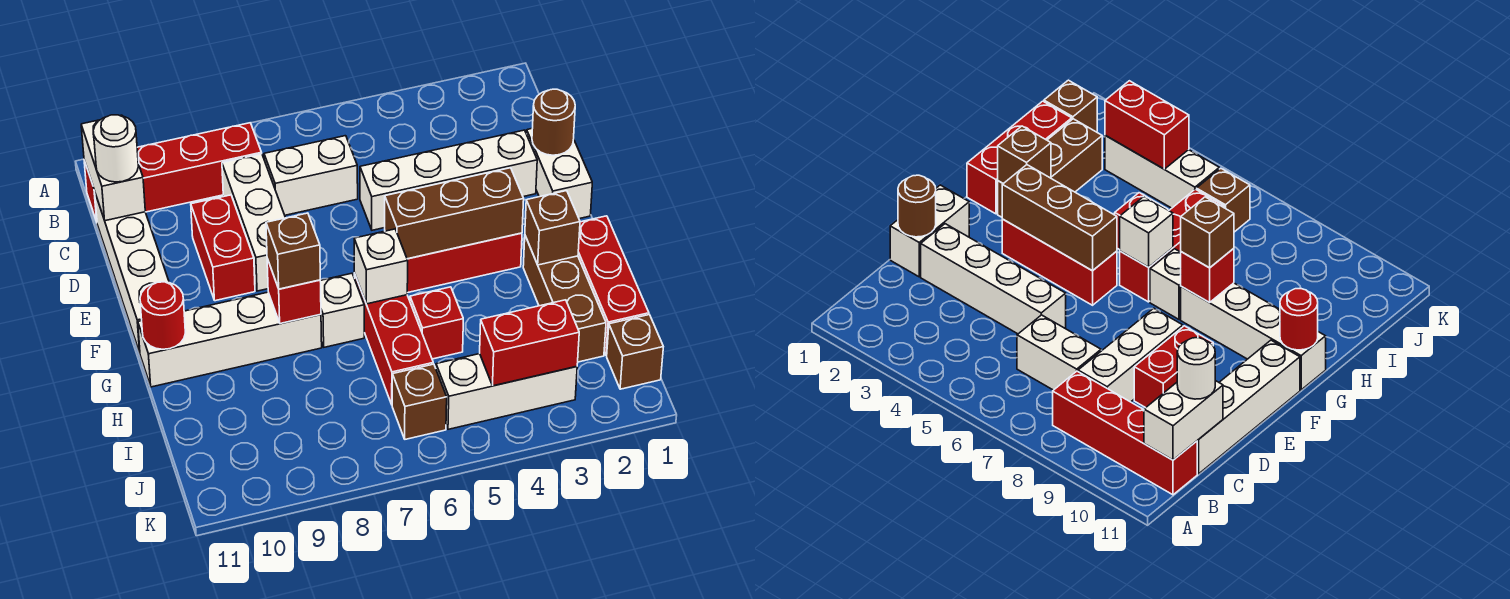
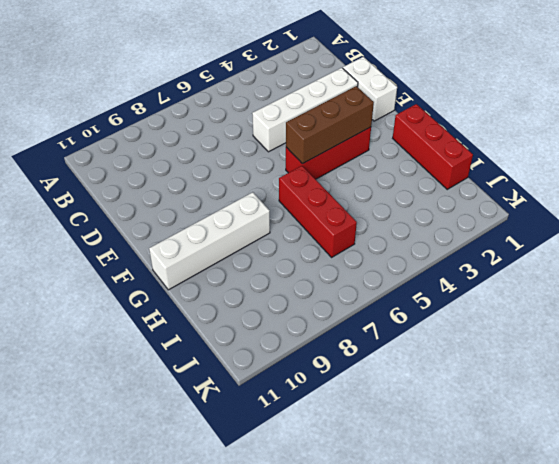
none -> red brick B8:B11 level 1
none -> white brick C6:C7 level 1
none -> white brick C8:E8 level 1

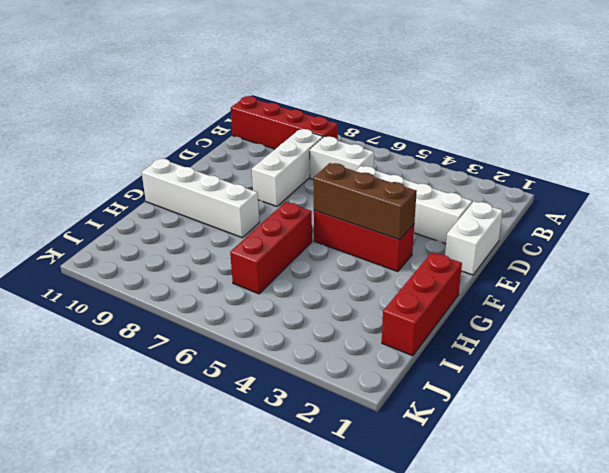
none -> white brick C11:F11 level 1
none -> red brick D9:E9 level 1
none -> brown brick G2:I2 level 1

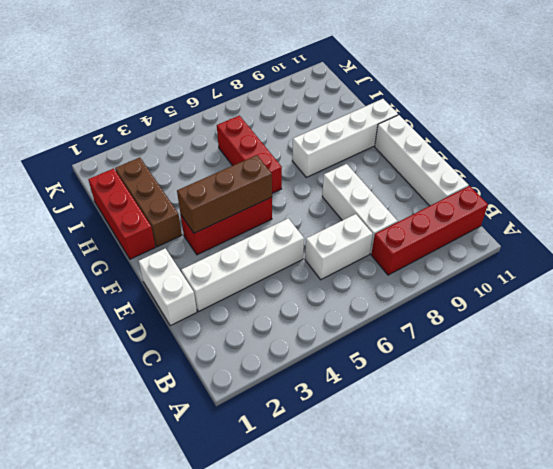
none -> red brick D9:E9 level 1
none -> white brick G7 level 1
none -> red brick H5 level 1

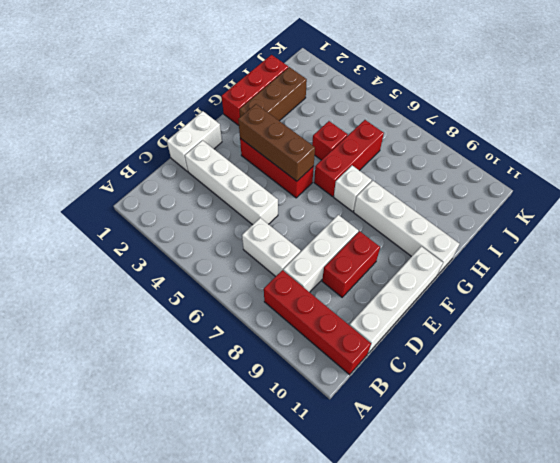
none -> brown brick J1 level 1
none -> white brick J3:J5 level 1
none -> brown brick J6 level 1

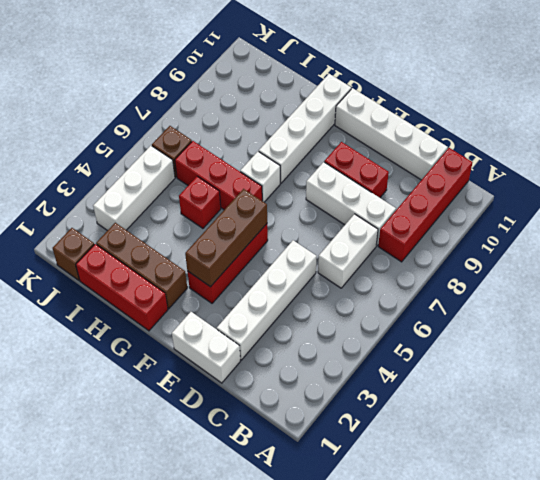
none -> white brick B11:C11 level 2
none -> brown round brick D1 level 2
none -> brown brick G2 level 2

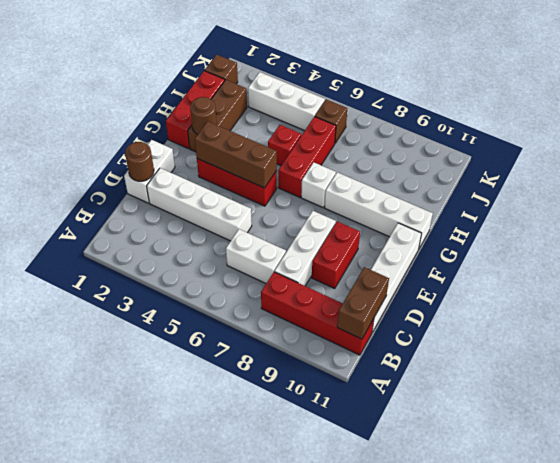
brown brick B11:C11 level 2 -> white brick B11:C11 level 2
brown round brick G2 level 2 -> brown brick G2 level 2
none -> white brick G6 level 2
none -> red brick G8 level 2
none -> red round brick G11 level 2

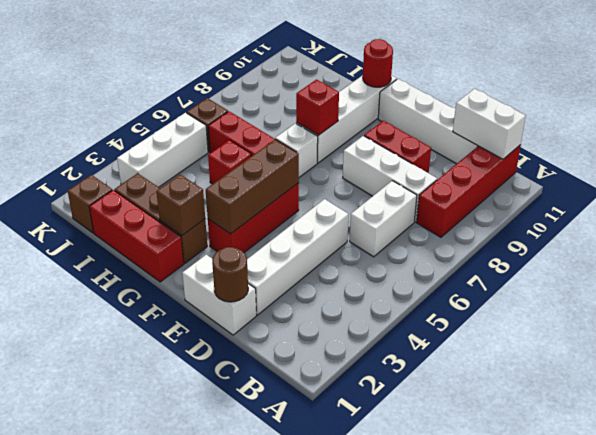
none -> white brick G6 level 2
none -> red brick J3:J4 level 2
none -> white round brick C11 level 3

